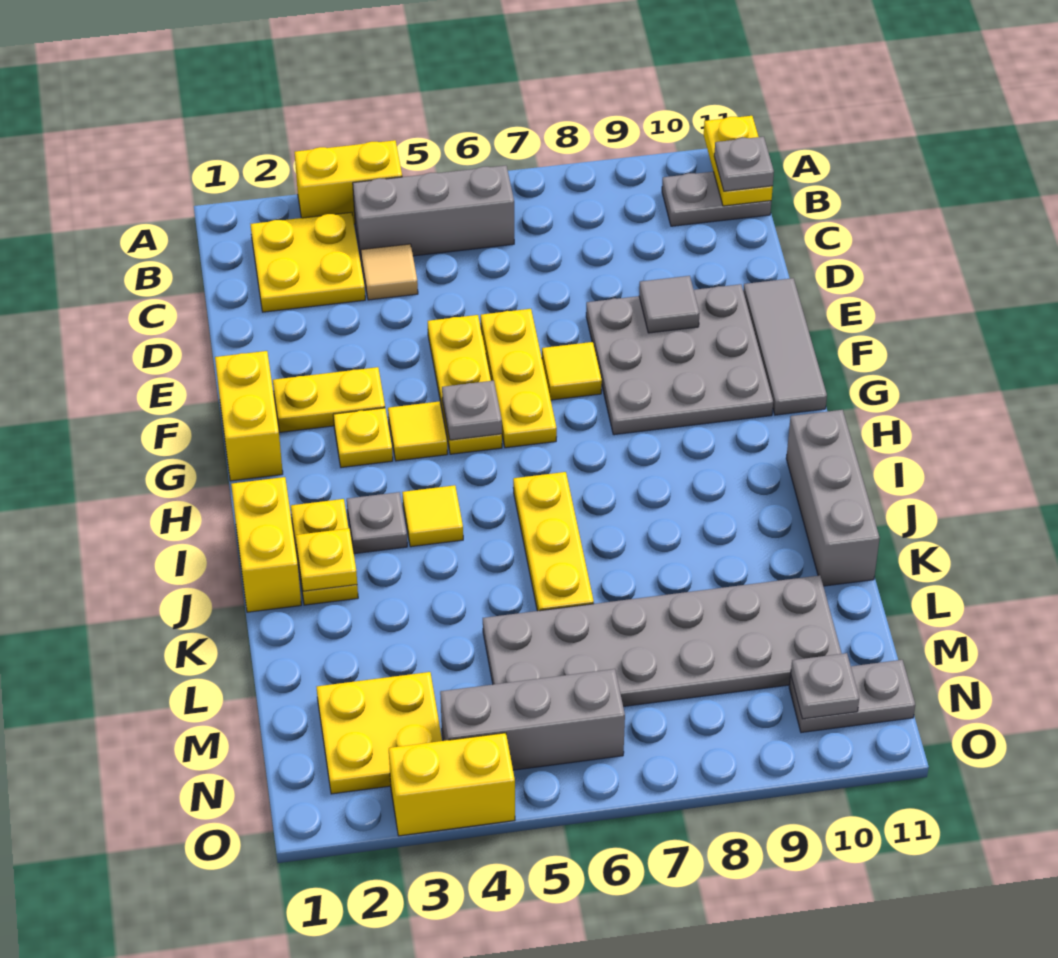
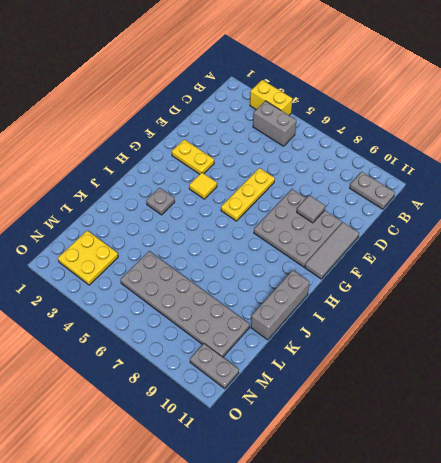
grey brick B4:B5 level 1 -> grey brick B4:B6 level 1
none -> yellow plate B2:C3 level 1
none -> tan tile C4 level 1
none -> yellow plate E5:G5 level 1
none -> yellow brick F1:G1 level 1

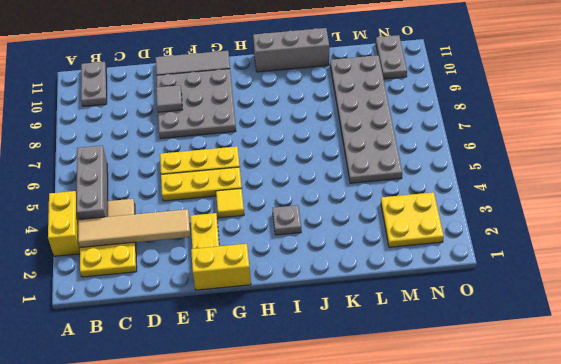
tan tile B3:E3 level 2 -> none
none -> yellow tile F7 level 1
none -> yellow plate G3 level 1
none -> yellow brick I1:J1 level 1
none -> yellow plate I2:J2 level 1

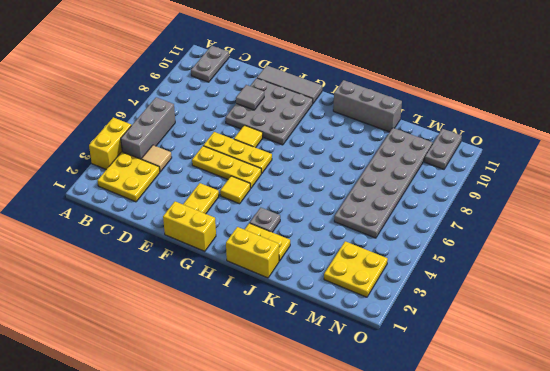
none -> yellow plate G3 level 1
none -> yellow tile I4 level 1
none -> yellow plate I6:K6 level 1
none -> grey brick N4:N6 level 1

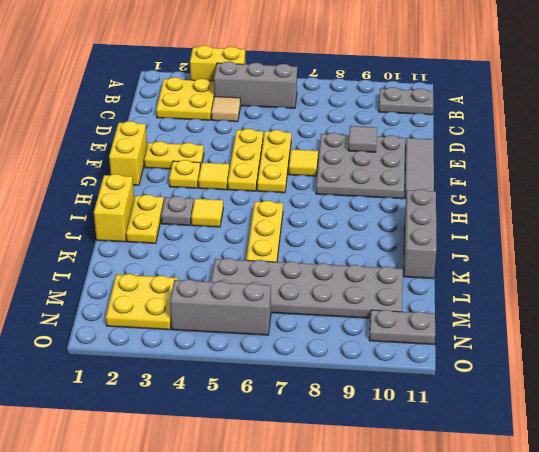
none -> yellow brick O3:O4 level 1
none -> yellow plate A11:B11 level 2
none -> grey plate G5 level 2
none -> yellow plate J2 level 2

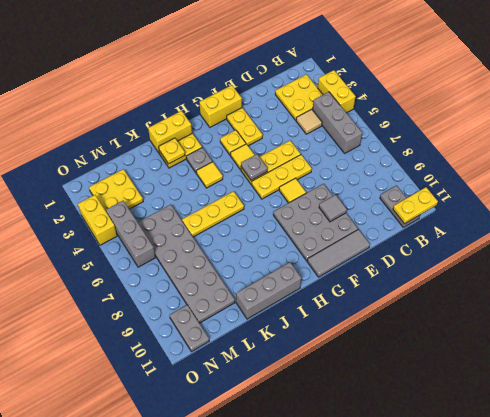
none -> grey plate N10 level 2
none -> grey plate B11 level 3

